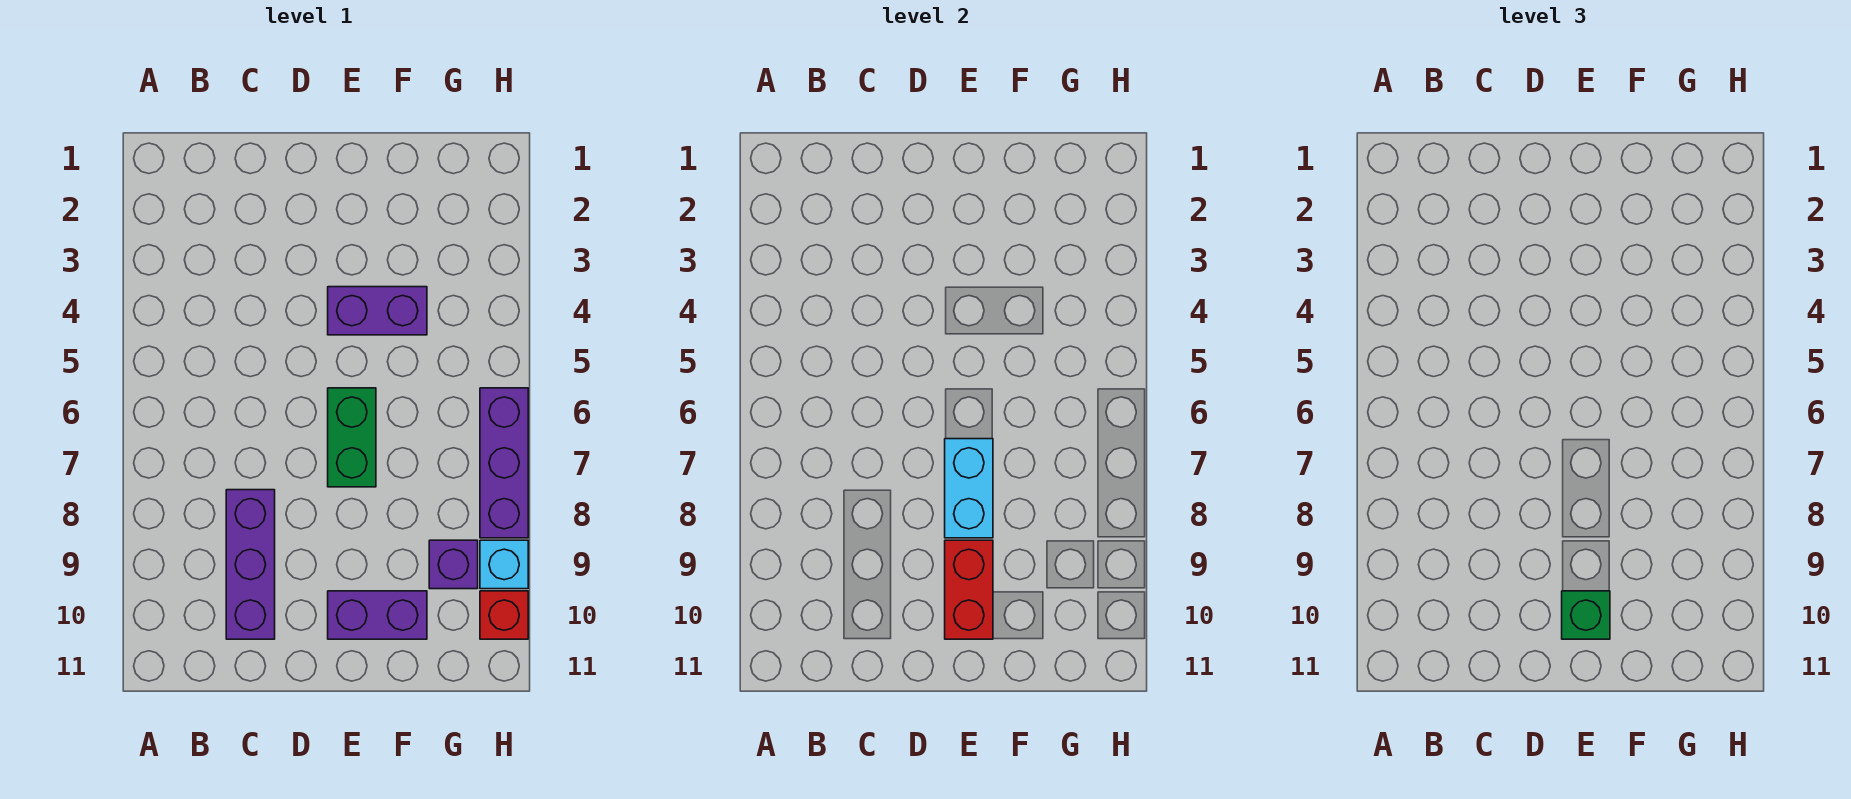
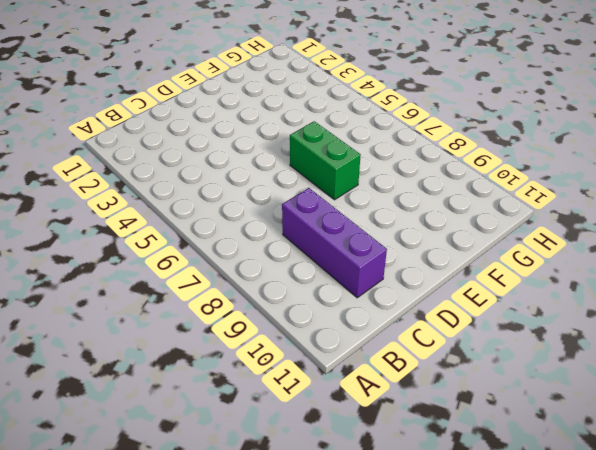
none -> purple brick E4:F4 level 1
none -> purple brick E10:F10 level 1

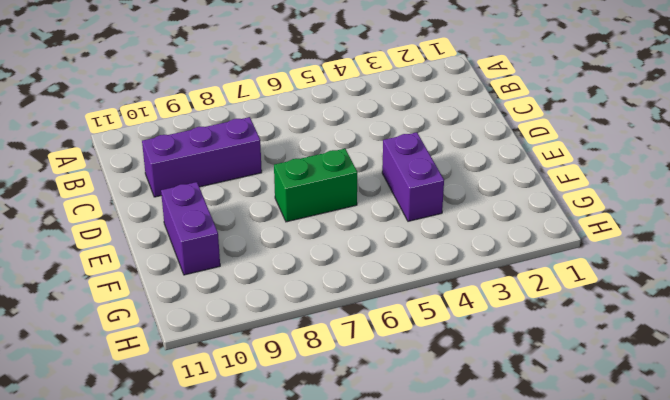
none -> purple brick G9 level 1
none -> purple brick H6:H8 level 1

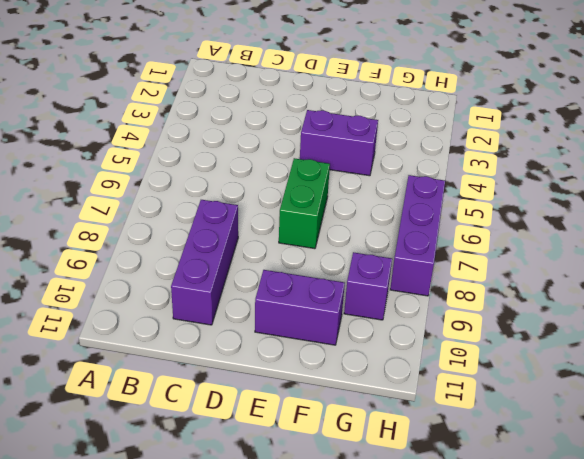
none -> cyan brick H9 level 1
none -> red brick H10 level 1

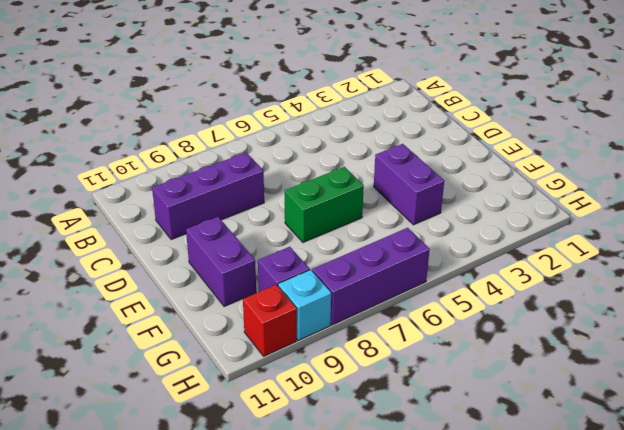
none -> cyan brick E7:E8 level 2
none -> red brick E9:E10 level 2

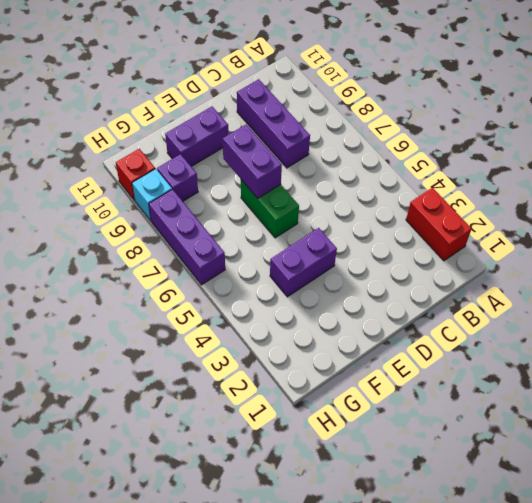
red brick A2:A3 level 1 -> red brick E9:E10 level 2
purple brick E7:E8 level 2 -> cyan brick E7:E8 level 2
none -> green brick E10 level 3

